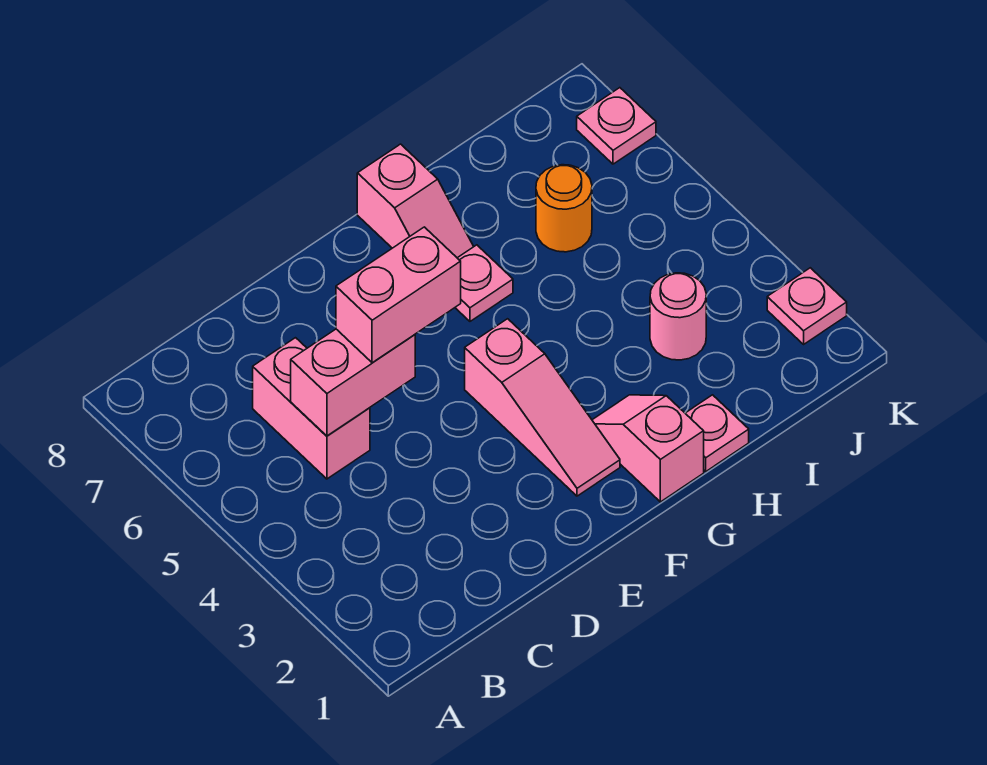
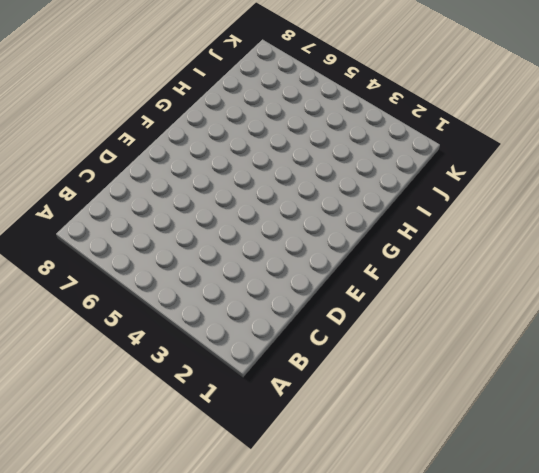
none -> pink brick C5:C6 level 1
none -> pink slope F2:F4 level 1 top 4
none -> pink slope G1:G2 level 1 top 1

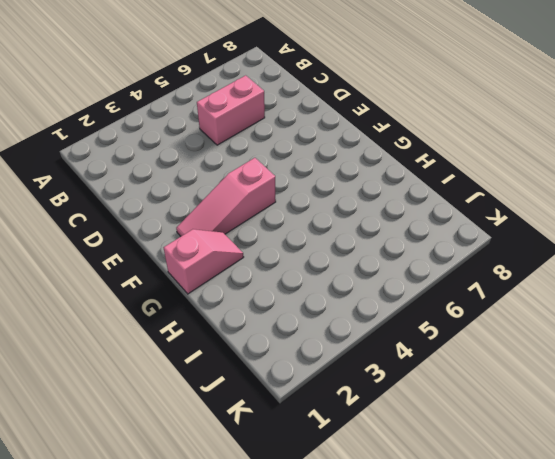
none -> pink plate G6 level 1
none -> pink slope G7:G8 level 1 top 8
none -> pink plate H1 level 1

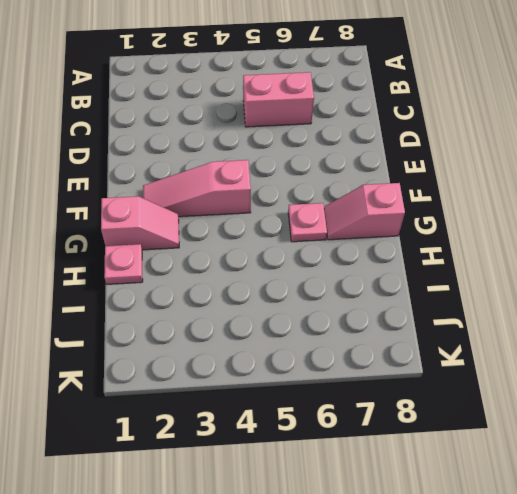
none -> pink round brick I3 level 1
none -> orange round brick I6 level 1
none -> pink plate K2 level 1

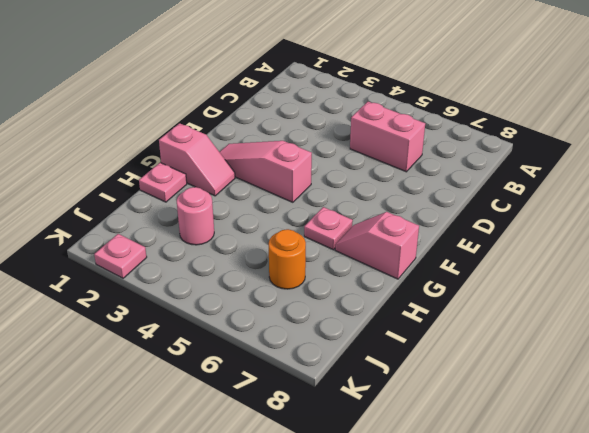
none -> pink plate K7 level 1
none -> pink brick C5:D5 level 2
none -> pink brick D5:E5 level 3

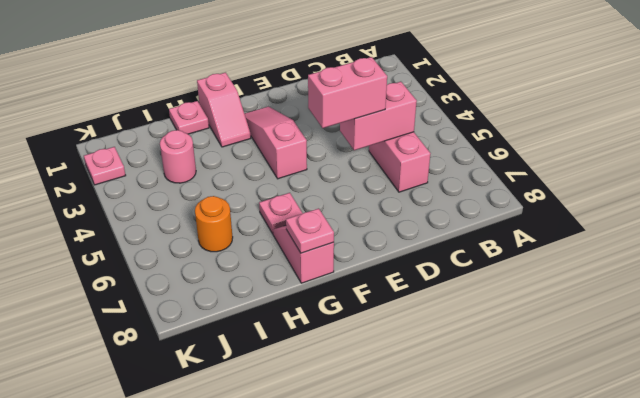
pink plate G8 level 2 -> pink plate K7 level 1

